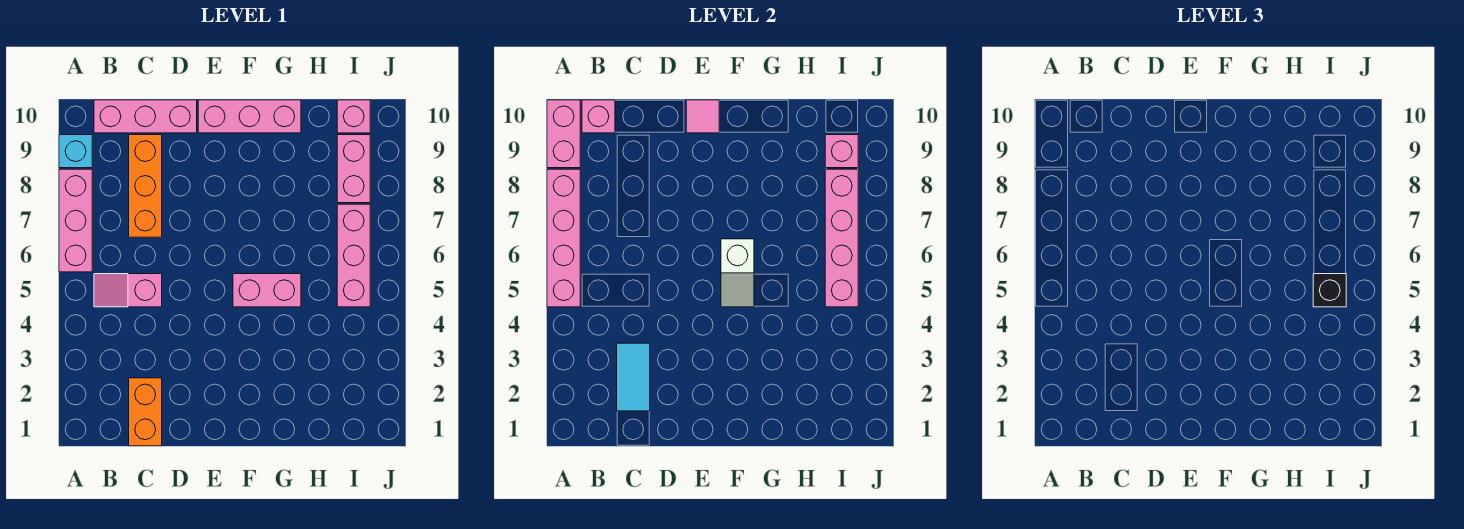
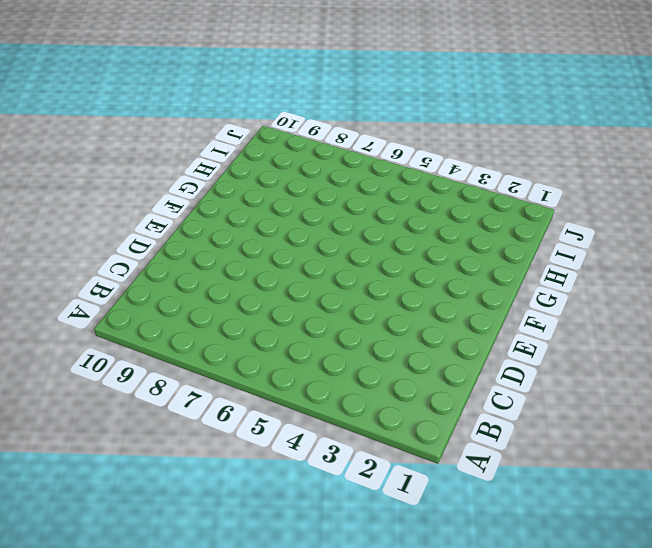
none -> pink brick A6:A8 level 1
none -> cyan brick A9 level 1
none -> pink slope B5:C5 level 1 top C

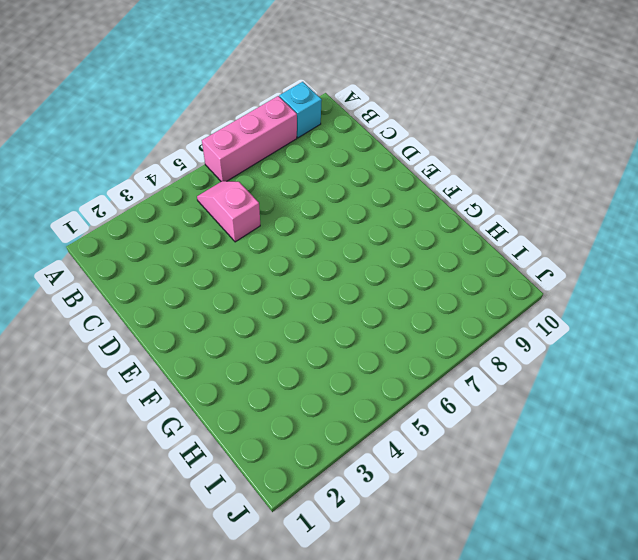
none -> pink brick B10:D10 level 1
none -> orange brick C1:C2 level 1
none -> orange brick C7:C9 level 1

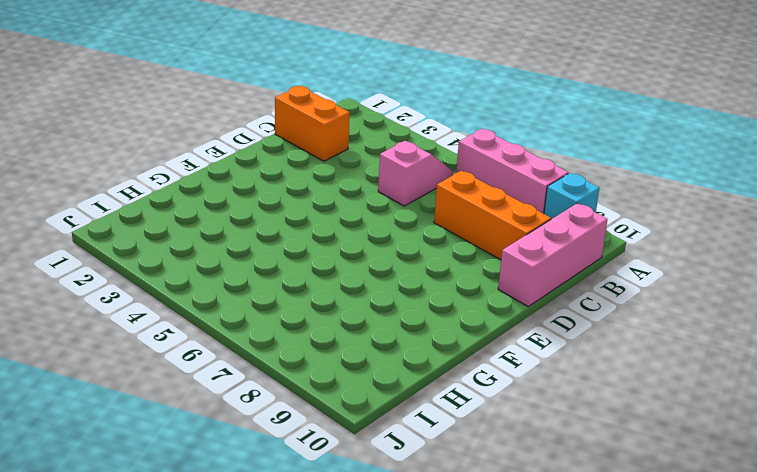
none -> pink brick E10:G10 level 1
none -> pink brick F5:G5 level 1
none -> pink brick I5:I7 level 1

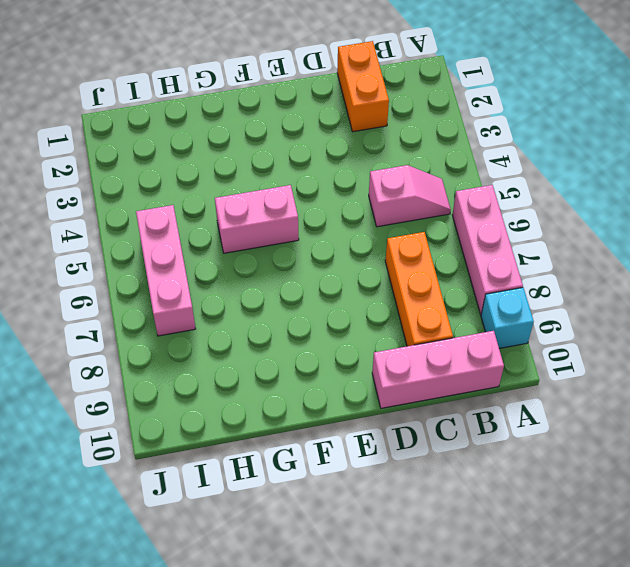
none -> pink brick E10:G10 level 1
none -> pink brick I8:I9 level 1
none -> pink brick I10 level 1

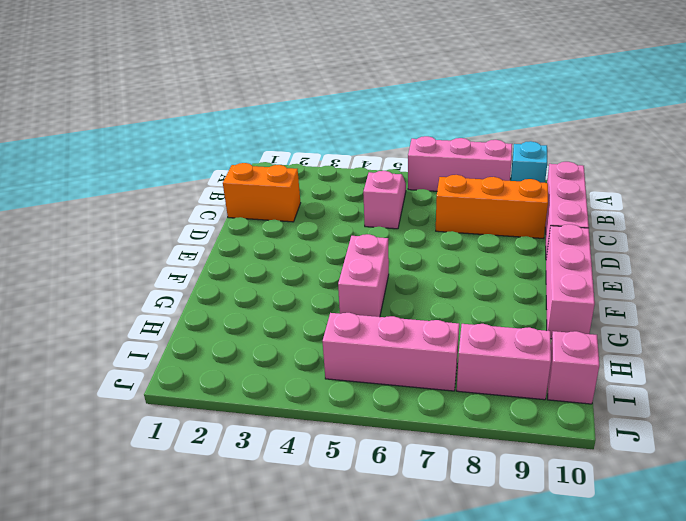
none -> pink brick A5:A8 level 2
none -> pink brick A9:A10 level 2
none -> pink brick B10 level 2

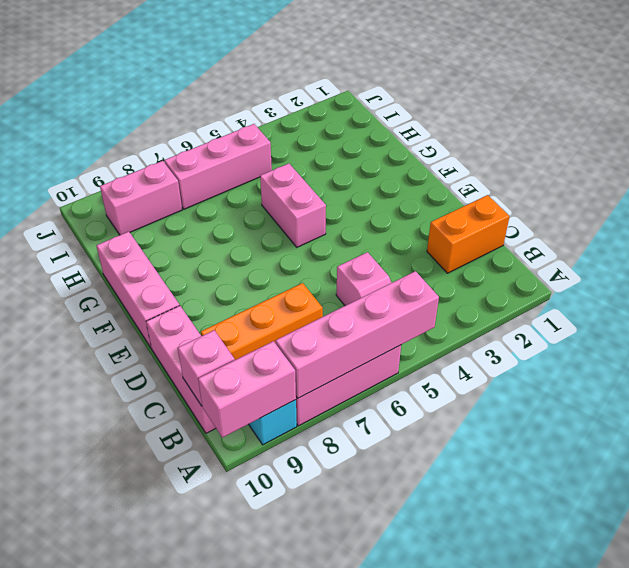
none -> pink brick I10 level 1
none -> cyan tile C2:C3 level 2
none -> pink tile E10 level 2

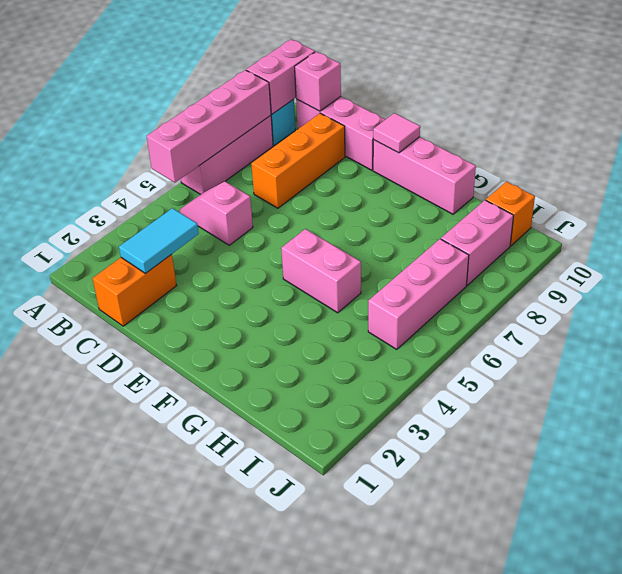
orange brick I10 level 1 -> pink brick I10 level 1
none -> white slope F5:F6 level 2 top 6
none -> pink brick I5:I8 level 2
none -> pink brick I9 level 2

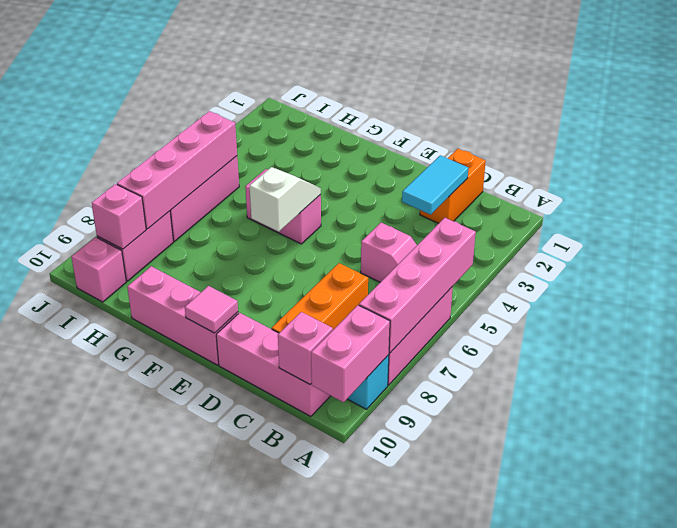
none -> black brick I5 level 3

